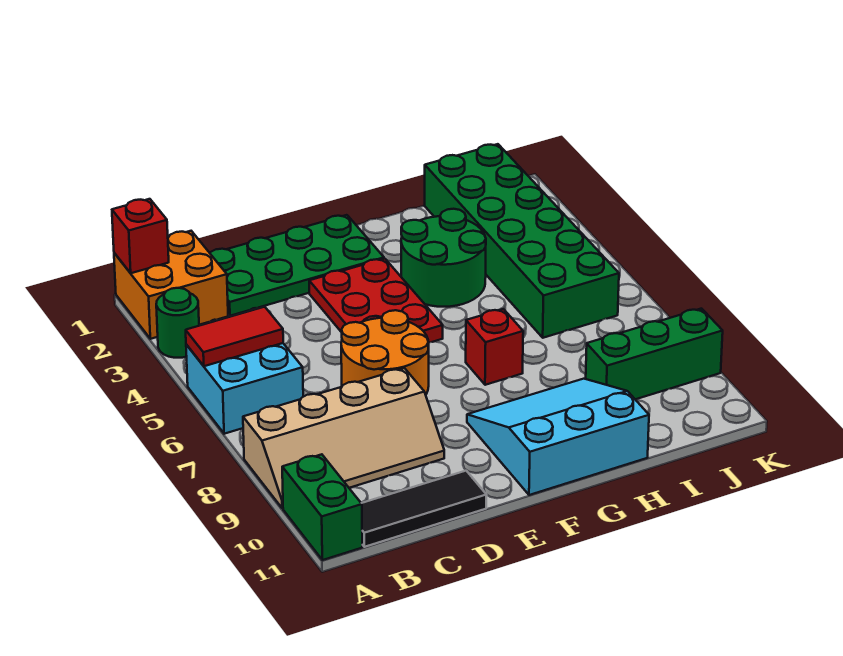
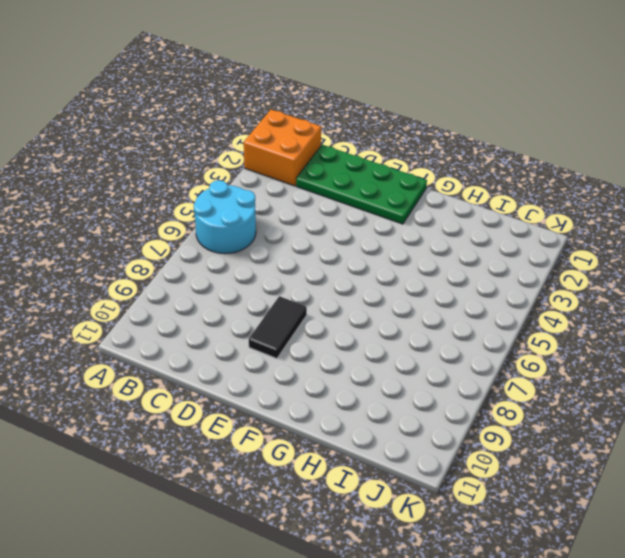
cyan round brick A5:B6 level 1 -> cyan brick A5:B6 level 1
black tile E8:E9 level 1 -> none
none -> green round brick A3 level 1
none -> tan slope A8:D9 level 1 top 8
none -> green brick A10:A11 level 1

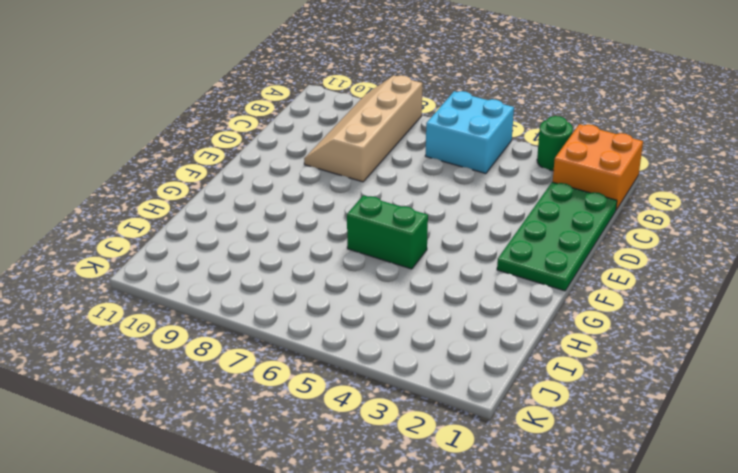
green brick G5:G6 level 1 -> green brick A10:A11 level 1
none -> black tile B11:D11 level 1
none -> orange round brick D6:E7 level 1
none -> red plate E3:F5 level 1

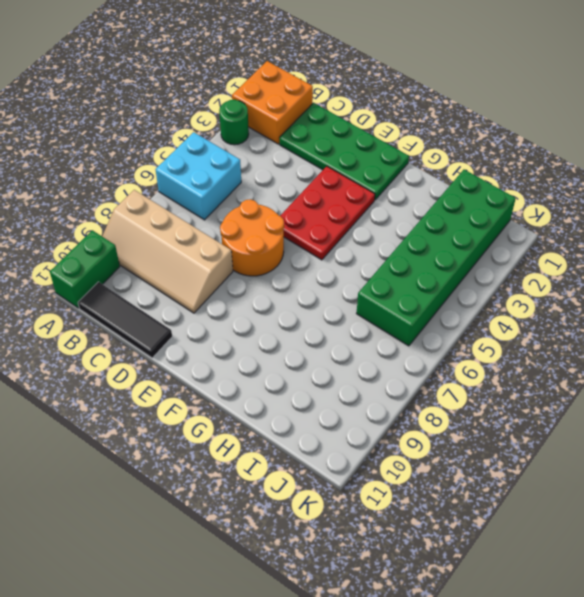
none -> cyan slope F9:H11 level 1 top 11
none -> green round brick G3:H4 level 1
none -> red brick G7 level 1

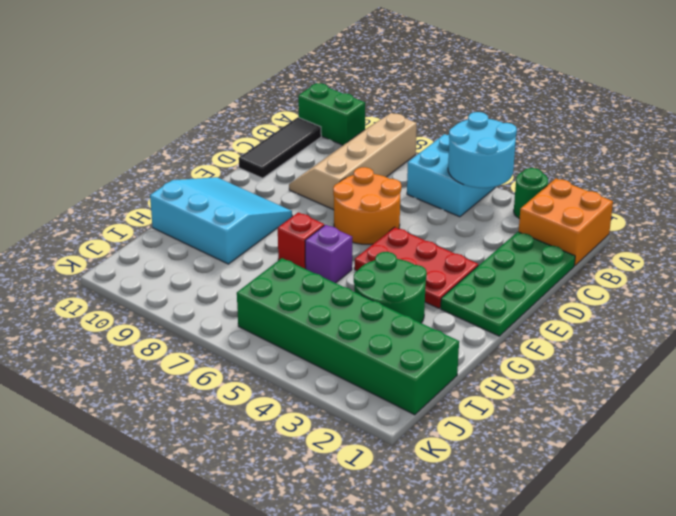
cyan round brick A4:B5 level 2 -> red tile A5:B5 level 2
cyan slope F9:H11 level 1 top H -> cyan slope F9:H11 level 1 top 11
purple brick G6 level 1 -> none
none -> green brick I9:K9 level 1
none -> red brick A1 level 2

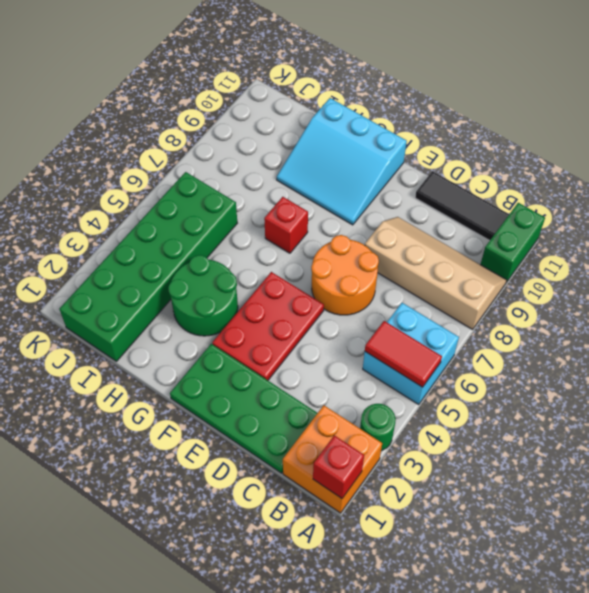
none -> green brick I9:K9 level 1

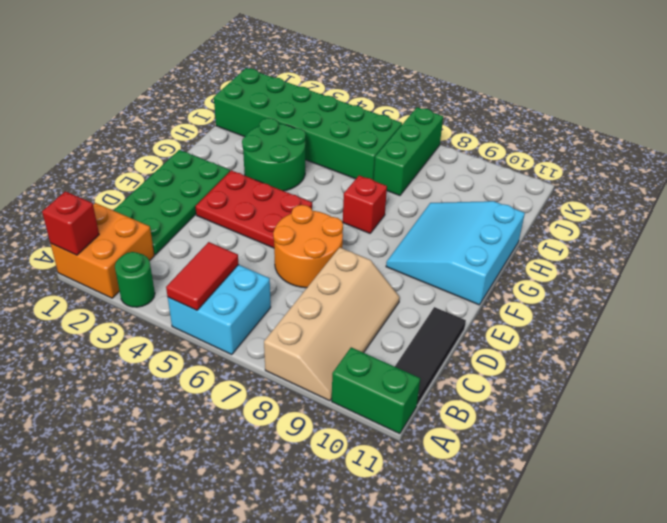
green brick I7:K7 level 1 -> green brick I9:K9 level 1

